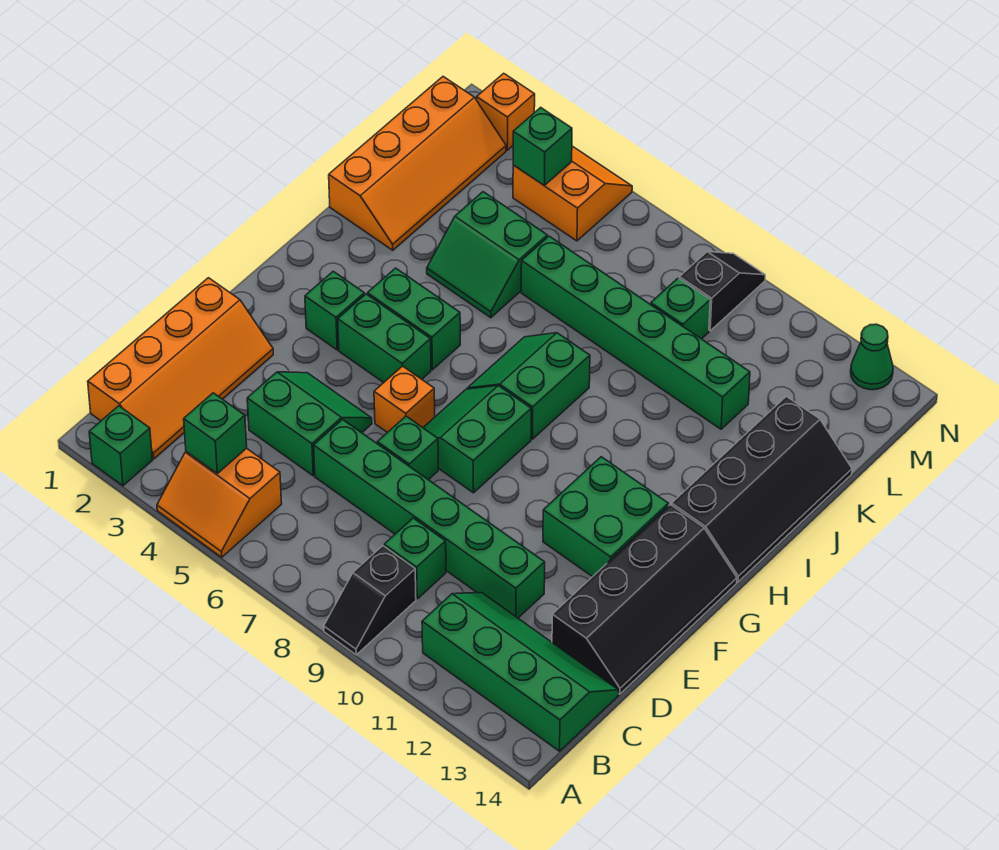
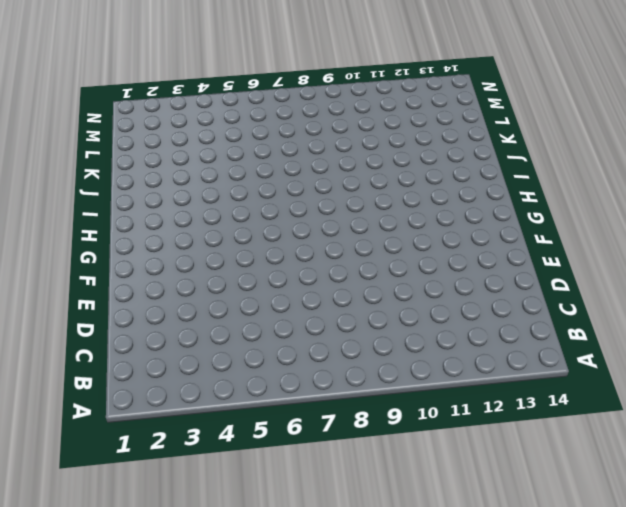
none -> green brick A2 level 1
none -> orange slope A4:B5 level 1 top B
none -> black slope A9:B9 level 1 top B

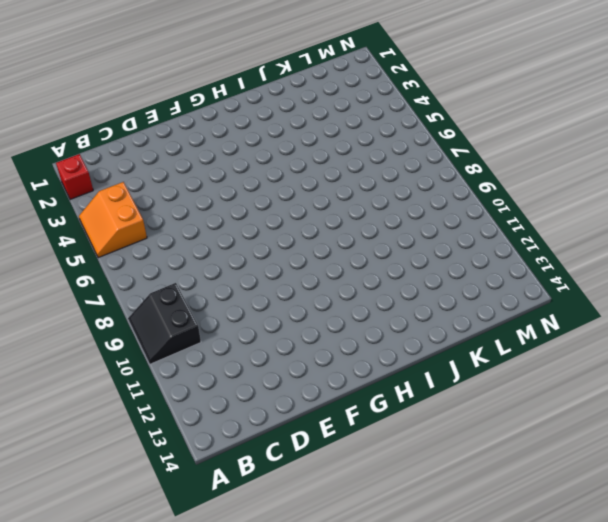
red brick A2 level 1 -> green brick A2 level 1
black slope A9:B10 level 1 top B -> black slope A9:B9 level 1 top B
none -> orange slope B1:E2 level 1 top 1
none -> green slope B11:C14 level 1 top B
none -> green brick C9 level 1

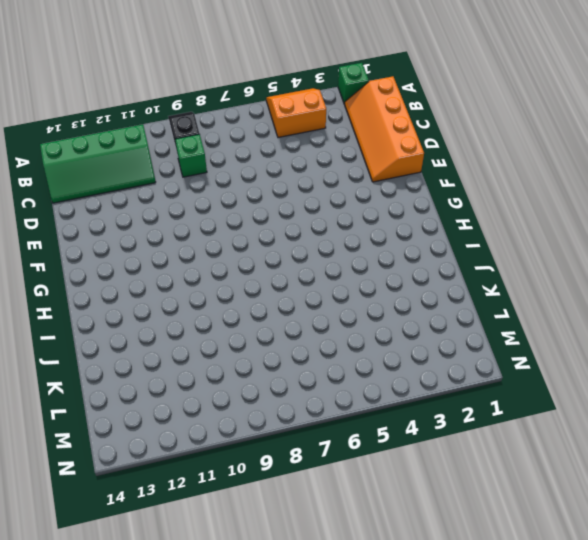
none -> green slope D4:E5 level 1 top D
none -> green brick D6:D11 level 1
none -> black slope D13:G14 level 1 top 13

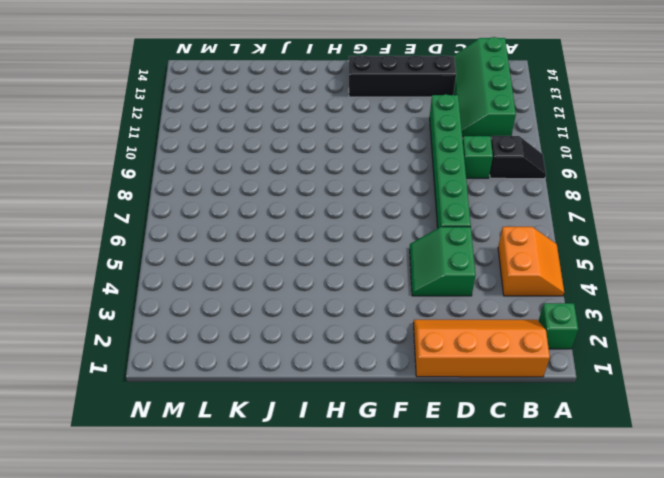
none -> green brick E7 level 1
none -> orange brick F6 level 1
none -> green slope F7:G8 level 1 top 8

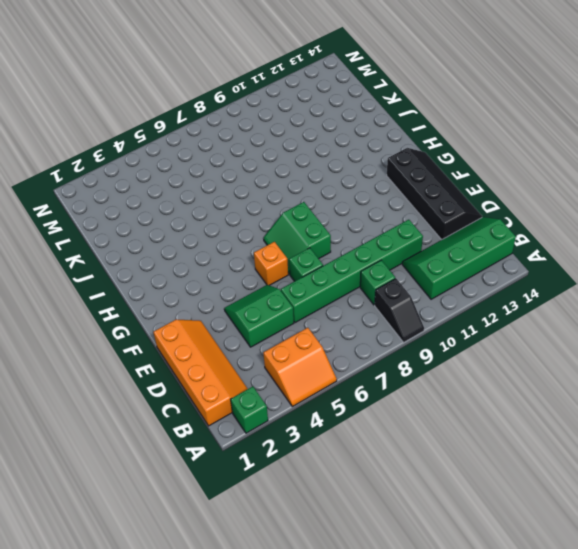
none -> green brick F11:G12 level 1
none -> green brick G3 level 1
none -> green brick G4:G5 level 1

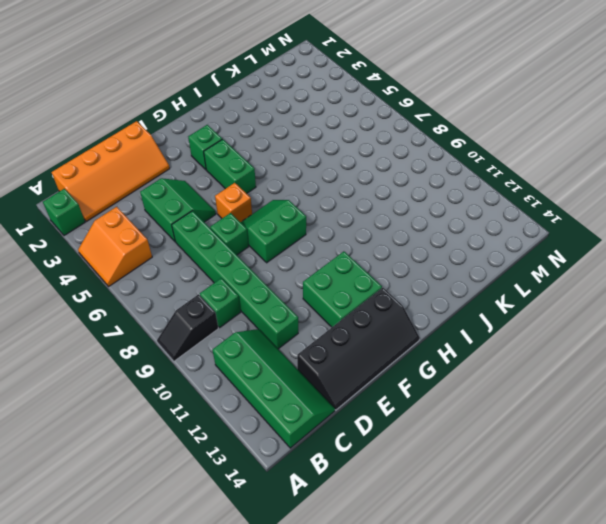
none -> green brick H4:H5 level 1
none -> green slope H7:I8 level 1 top 8
none -> black slope H13:K14 level 1 top 13

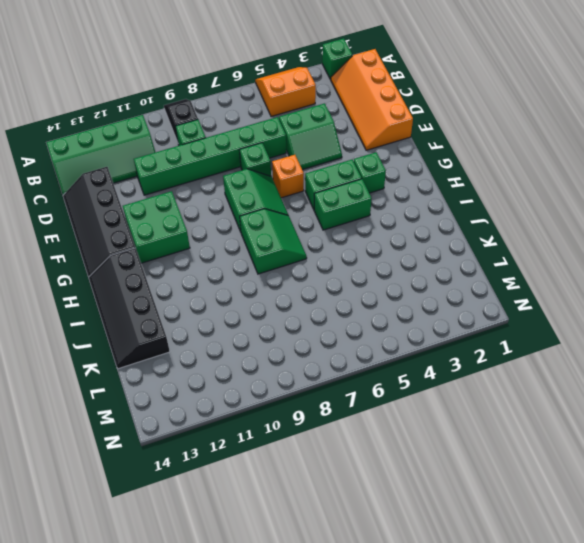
none -> orange slope J1:M2 level 1 top 1
none -> green slope J4:K5 level 1 top K
none -> green brick K6:K11 level 1

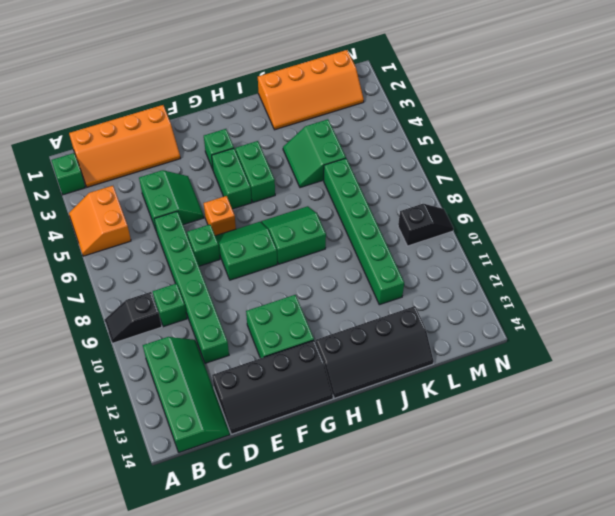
none -> green brick L9 level 1
none -> orange slope M4:N5 level 1 top M
none -> orange brick N2 level 1

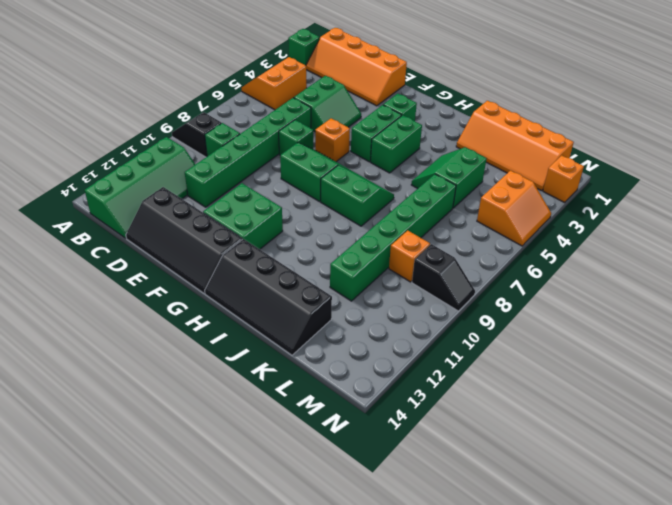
orange brick L9 level 1 -> green brick L9 level 1
none -> green cone N13 level 1
none -> green brick B4 level 2
none -> green brick M4 level 2

